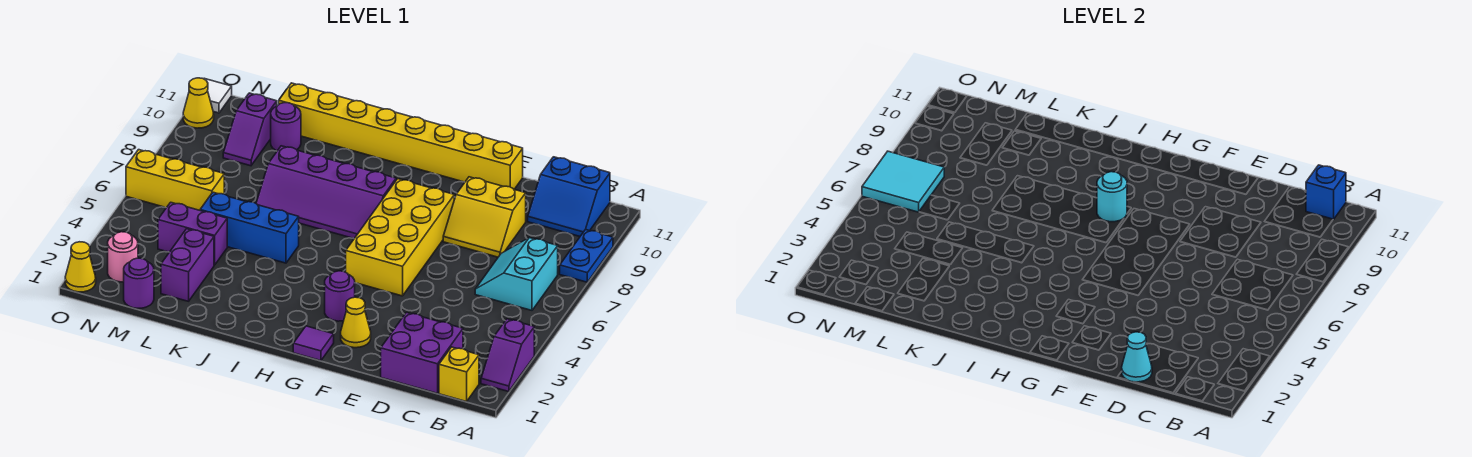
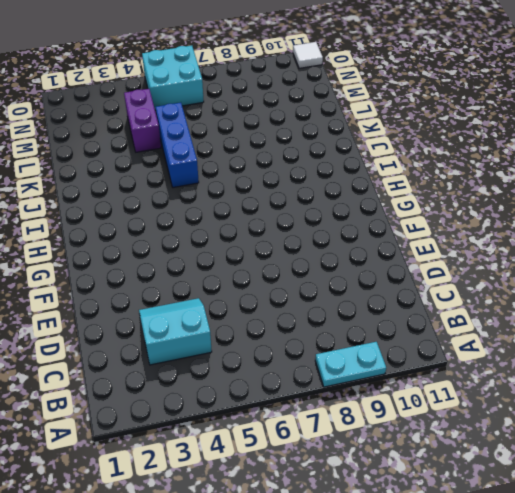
cyan plate A8:A9 level 1 -> blue plate A8:A9 level 1
cyan slope C3:D4 level 1 top C -> cyan slope B6:C7 level 1 top B
cyan brick N5:O6 level 1 -> yellow brick M6:O6 level 1
none -> purple slope A2:A3 level 1 top 3
none -> yellow brick B1 level 1
none -> blue slope B10:C11 level 1 top 11

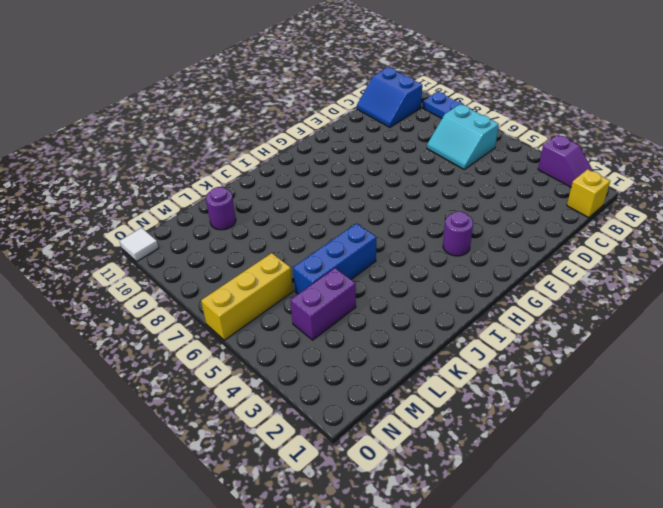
blue slope B10:C11 level 1 top B -> blue slope B10:C11 level 1 top 11
none -> purple brick C1:D2 level 1
none -> yellow slope D8:E9 level 1 top 9
none -> yellow brick E11:L11 level 1

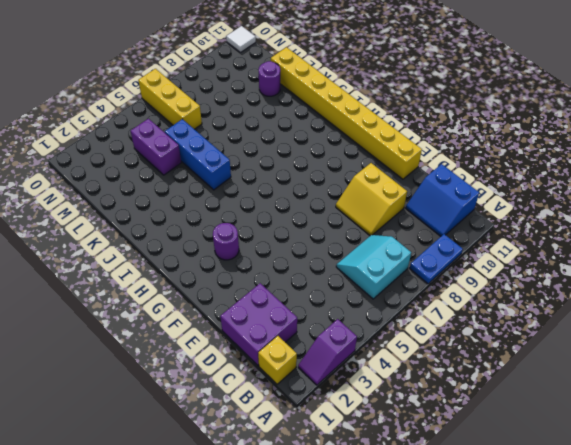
none -> yellow cone F2 level 1
none -> yellow brick F5:G8 level 1
none -> purple tile G1 level 1

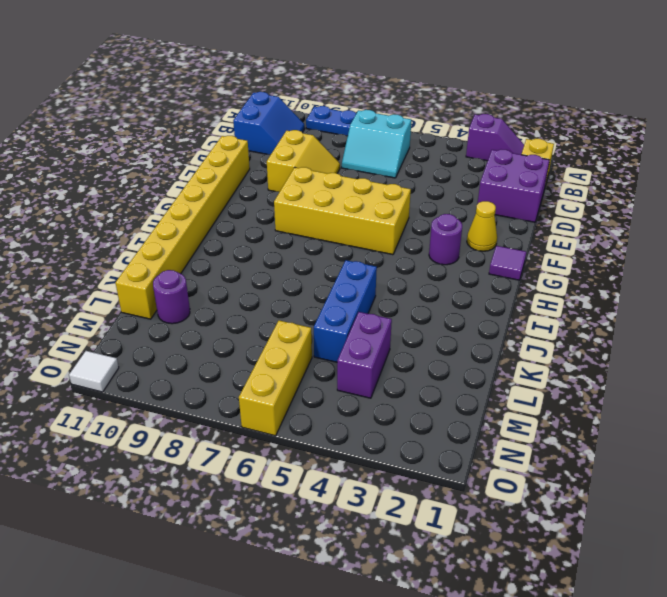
none -> purple slope H7:K8 level 1 top 8
none -> purple brick L2:L3 level 1
none -> purple round brick M1 level 1

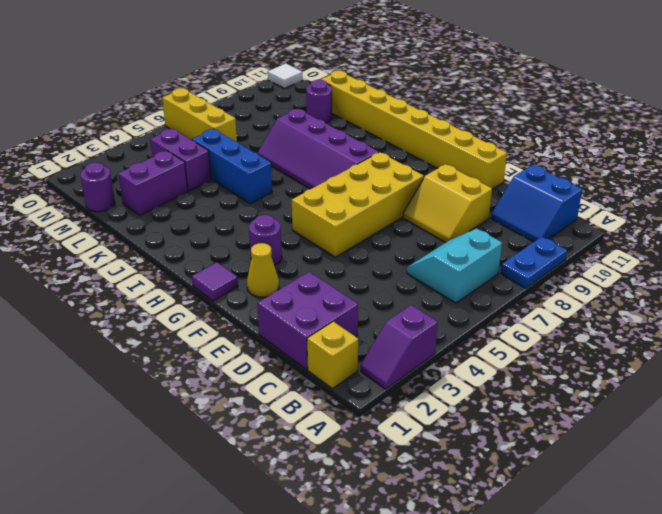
none -> purple slope M9:M10 level 1 top 10
none -> pink round brick N2 level 1
none -> yellow cone O1 level 1

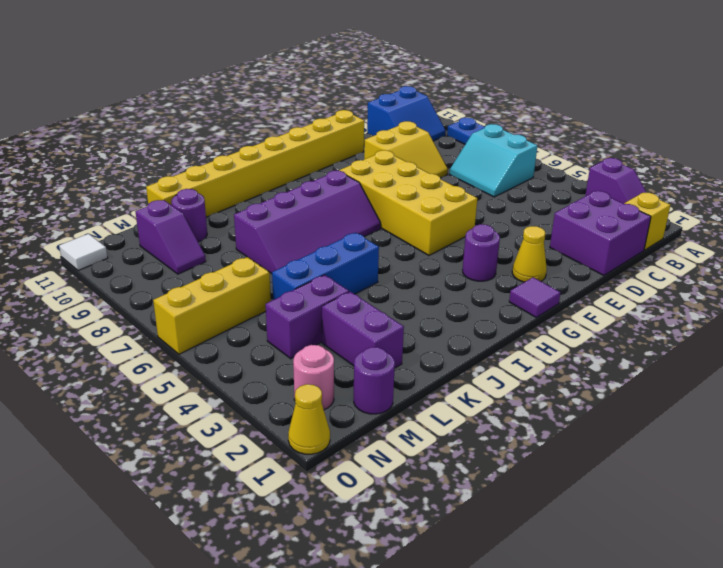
none -> yellow cone O10 level 1
none -> blue brick B11 level 2
none -> cyan cone D1 level 2

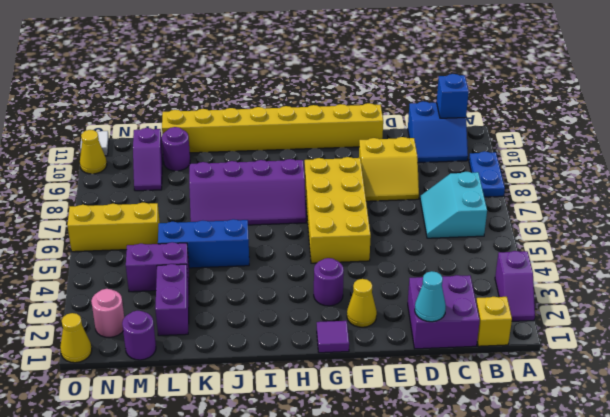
none -> cyan round brick H8 level 2
none -> cyan tile N6:O7 level 2

